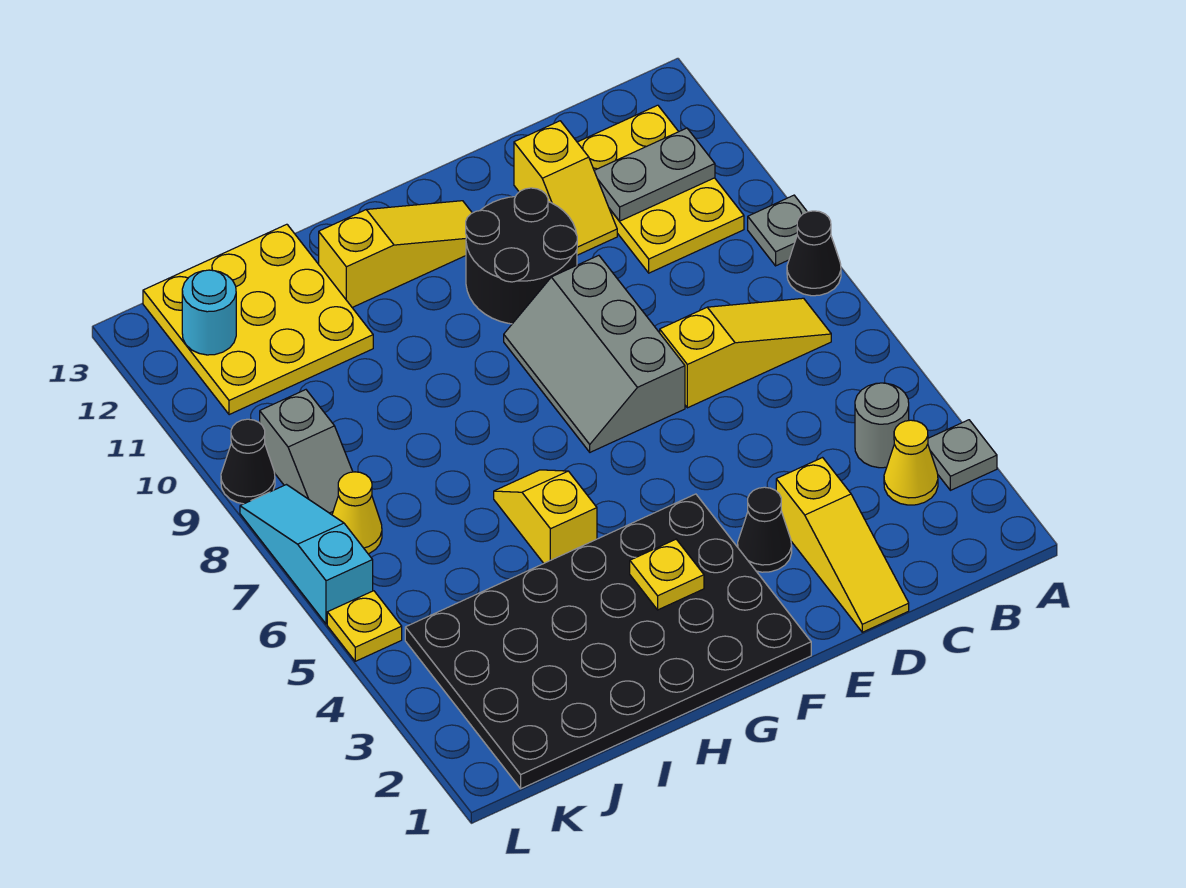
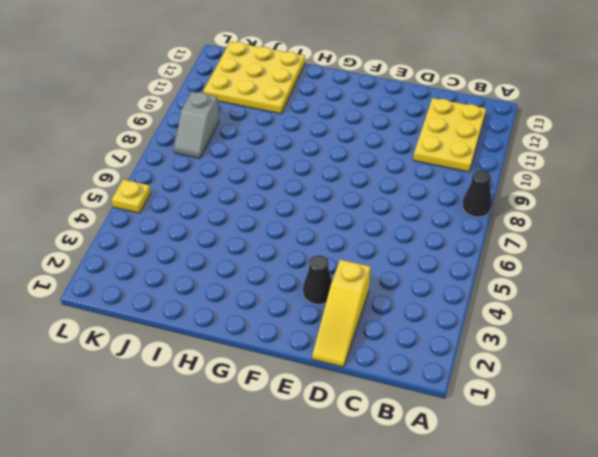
none -> grey plate A3 level 1
none -> grey plate A9 level 1
none -> yellow cone B3 level 1

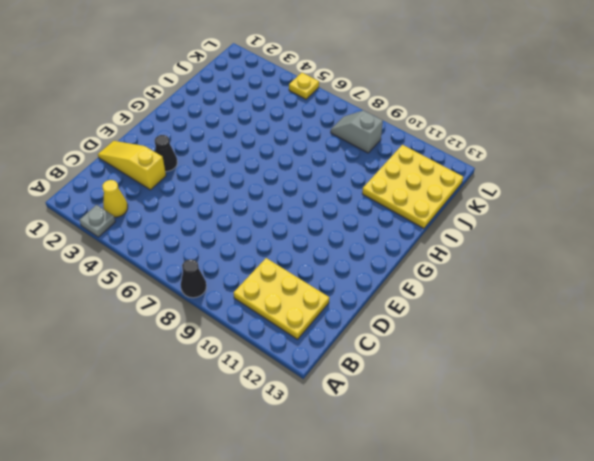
none -> grey plate A9 level 1
none -> grey round brick B4 level 1
none -> yellow slope B7:D7 level 1 top D

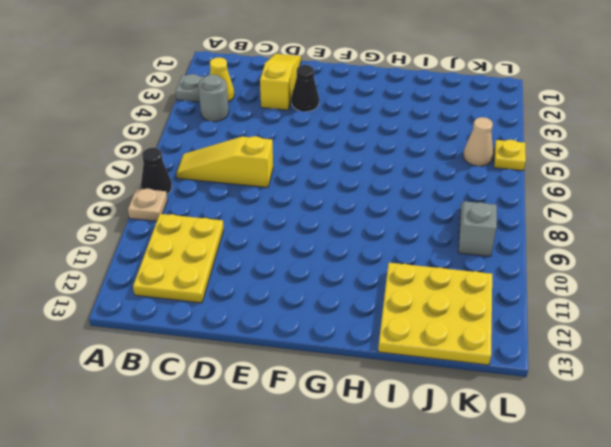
tan plate A9 level 1 -> grey plate A9 level 1
tan cone K5 level 1 -> none
none -> yellow slope D11:D12 level 1 top 12
none -> grey slope E7:F9 level 1 top E
none -> black round brick E10:F11 level 1

